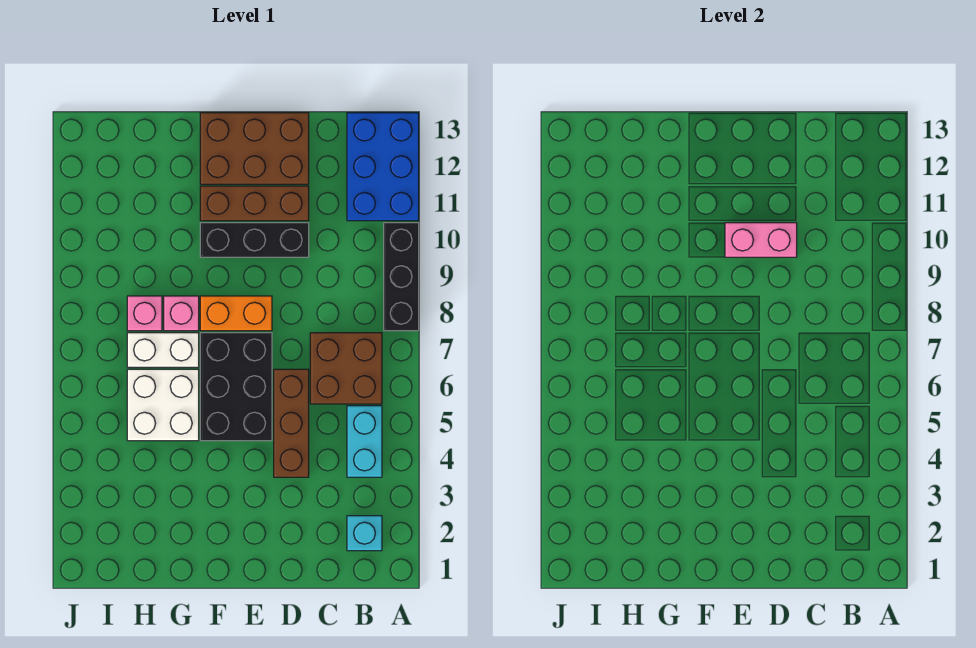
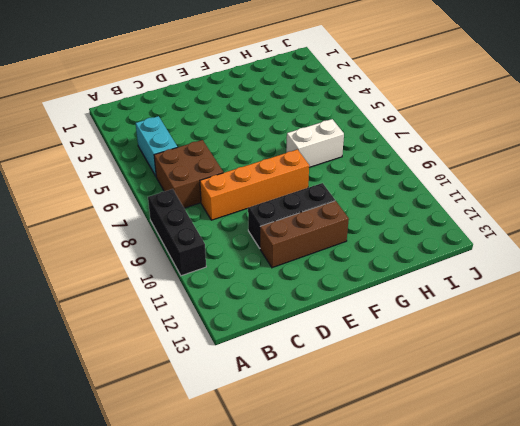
orange brick C8:F8 level 1 -> orange brick E8:F8 level 1
none -> blue brick A11:B13 level 1
none -> cyan brick B2 level 1
none -> brown brick D4:D6 level 1

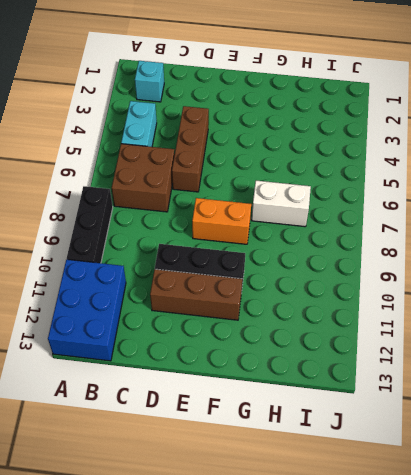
none -> brown brick D12:F13 level 1
none -> black brick E5:F7 level 1
none -> white brick G5:H6 level 1

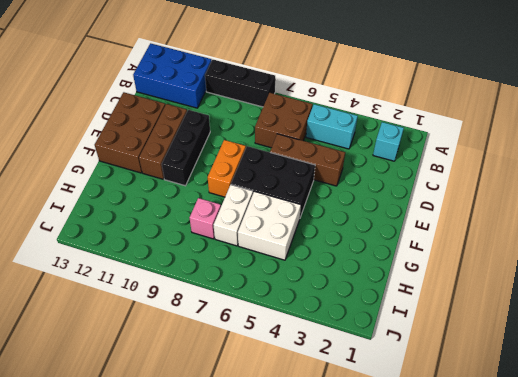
none -> pink brick G8 level 1
none -> pink brick D10:E10 level 2

